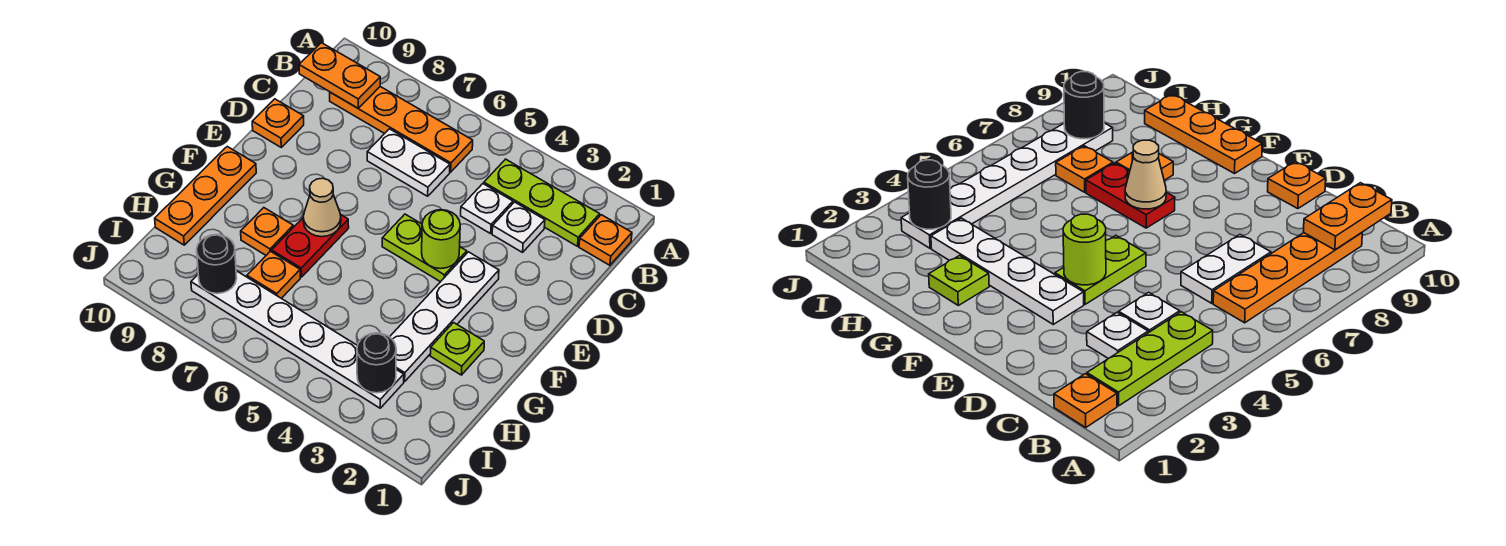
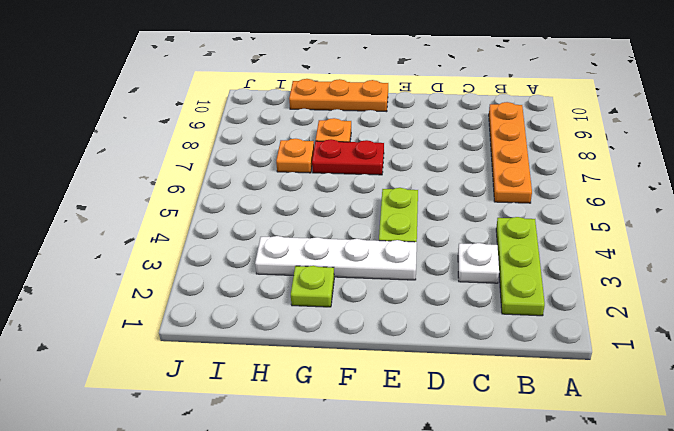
none -> orange plate B1 level 1
none -> white plate C4 level 1
none -> white plate C6:C7 level 1

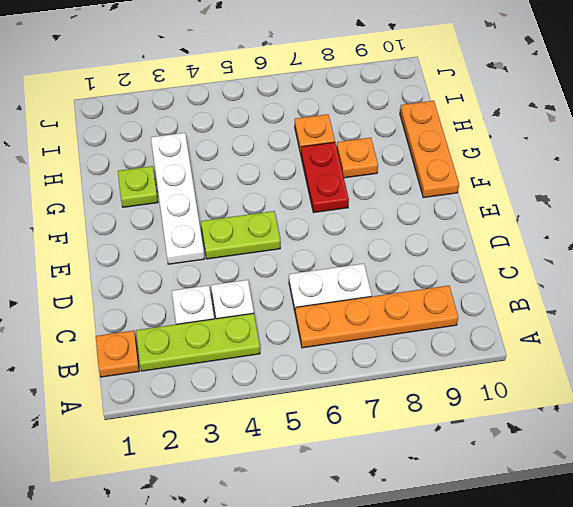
none -> orange plate D10 level 1
none -> white plate I3:I8 level 1
none -> orange plate B9:B10 level 2

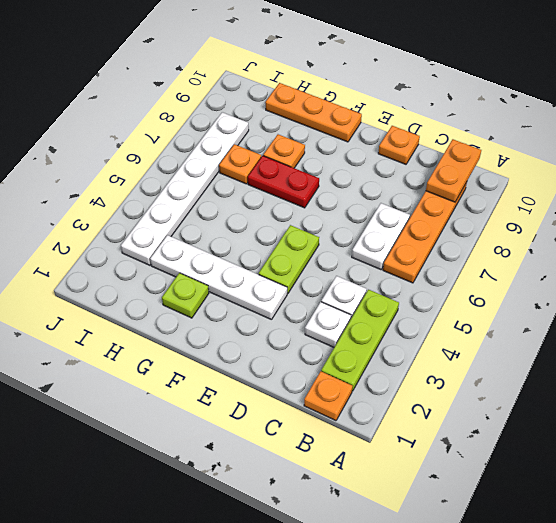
none -> lime round brick E4 level 2
none -> tan cone F7 level 2
none -> black round brick I3 level 2

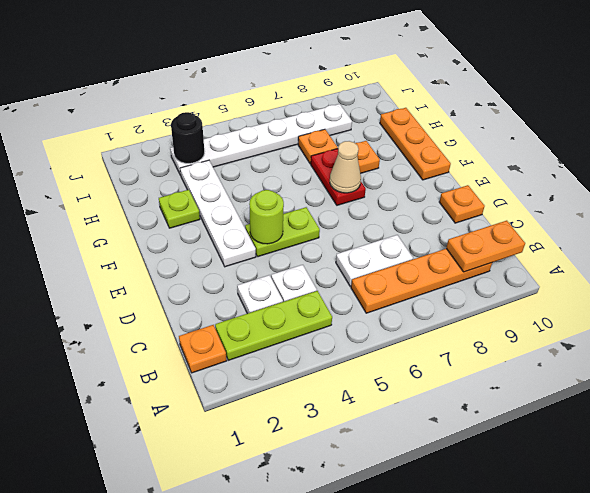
none -> black round brick I8 level 2

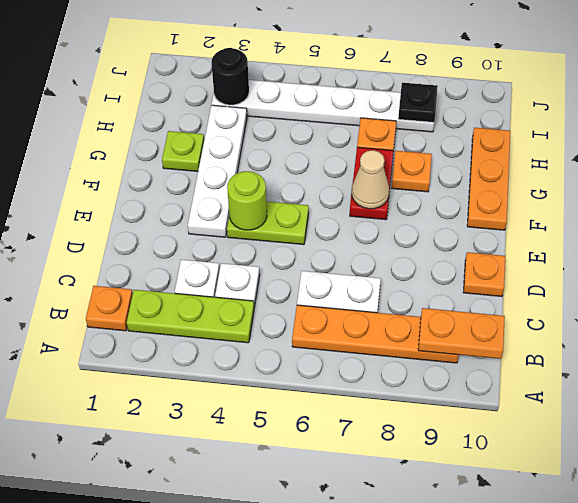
black plate I8 level 2 -> black round brick I8 level 2

